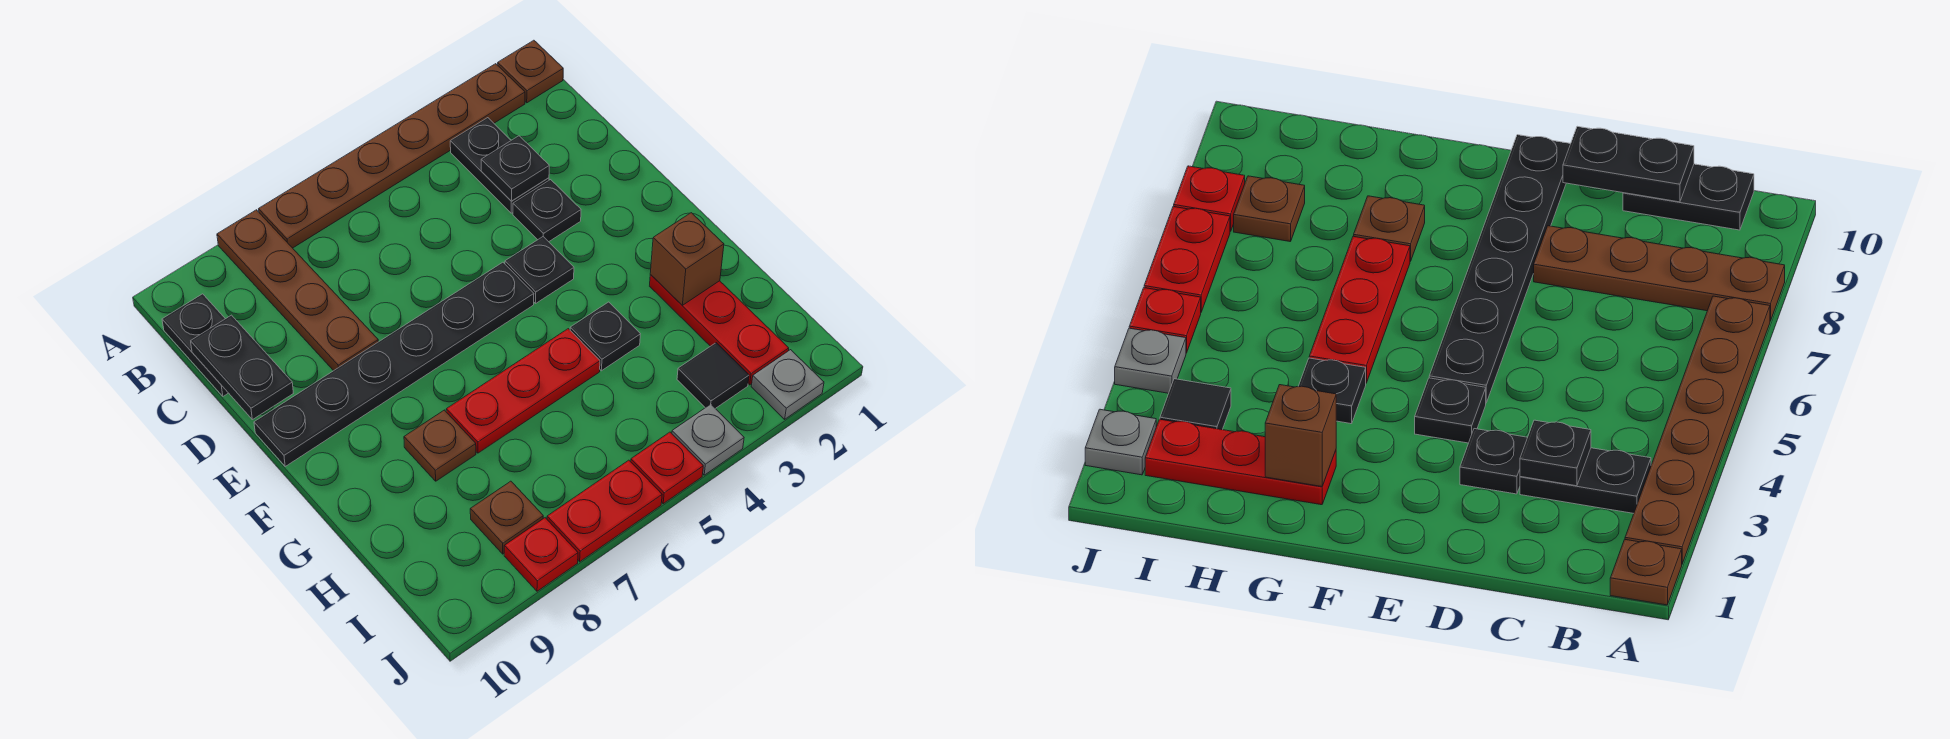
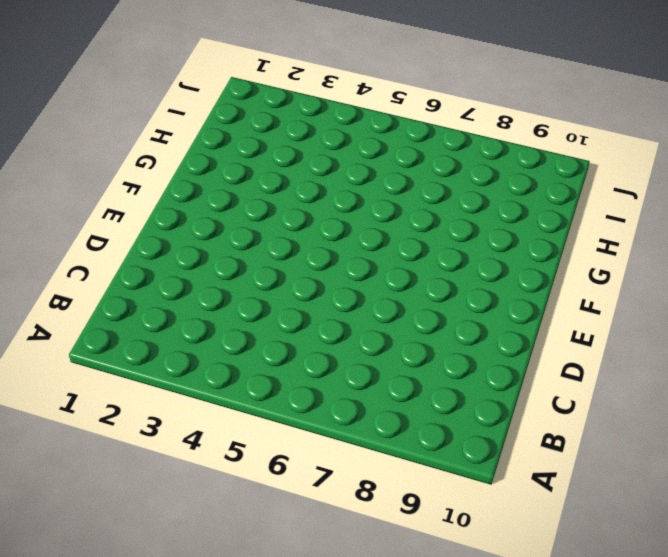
none -> brown plate A1 level 1
none -> brown plate A2:A7 level 1
none -> brown plate A8:D8 level 1

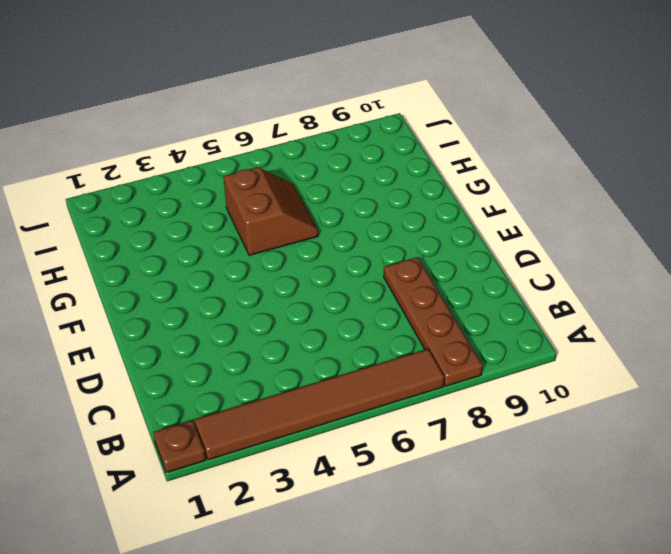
brown tile A2:A7 level 1 -> brown plate A2:A7 level 1
brown slope G5:H6 level 1 top 5 -> red plate G5:G7 level 1
none -> black plate B3:C3 level 1
none -> black plate B10:C10 level 1
none -> black plate D3 level 1

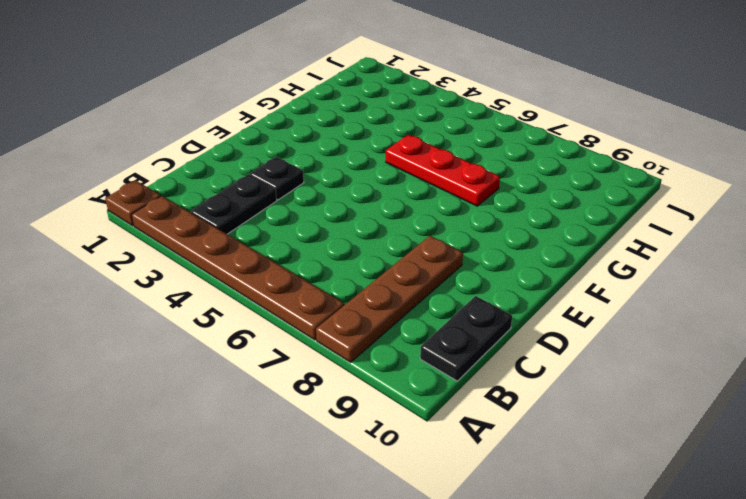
none -> black plate E4 level 1
none -> black plate E5:E10 level 1
none -> red plate G2:I2 level 1

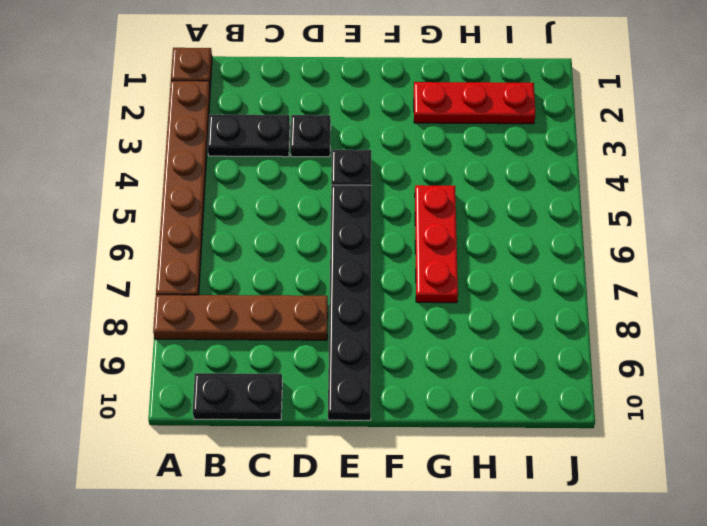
none -> black plate G4 level 1
none -> brown plate G8 level 1
none -> black tile I3 level 1

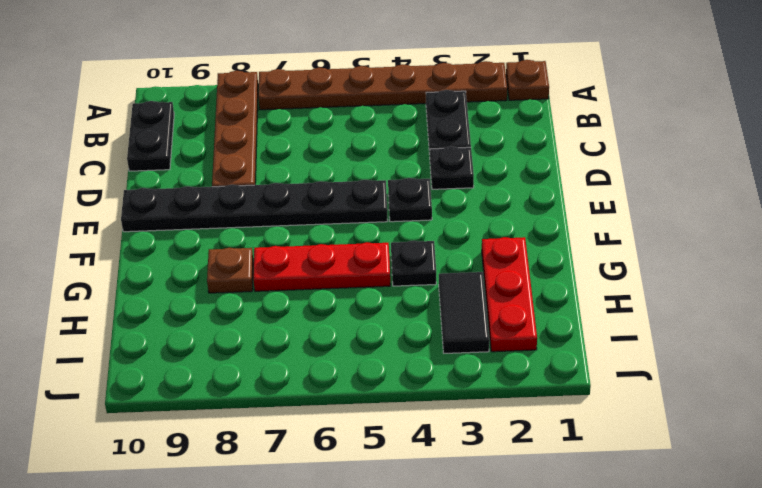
black tile H3:I3 level 1 -> black tile I3 level 1
none -> brown plate I8 level 1
none -> grey plate J2 level 1
none -> grey plate J4 level 1

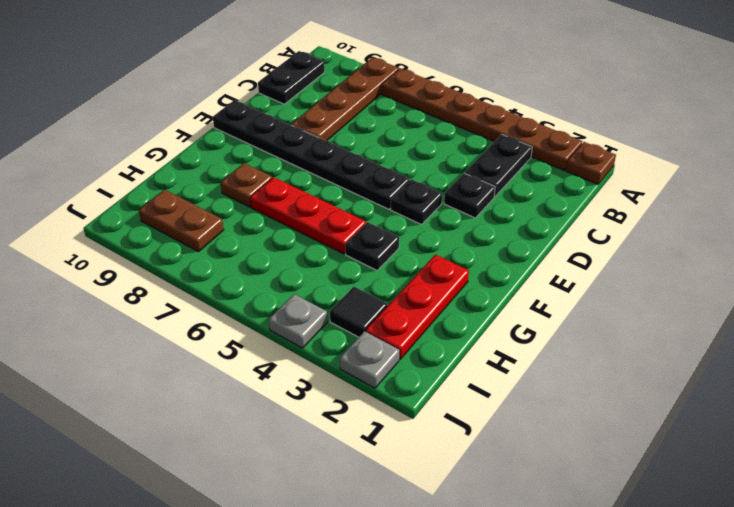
brown plate I8:I9 level 1 -> brown plate I8 level 1
none -> red plate J5 level 1
none -> red plate J6:J7 level 1
none -> red plate J8 level 1

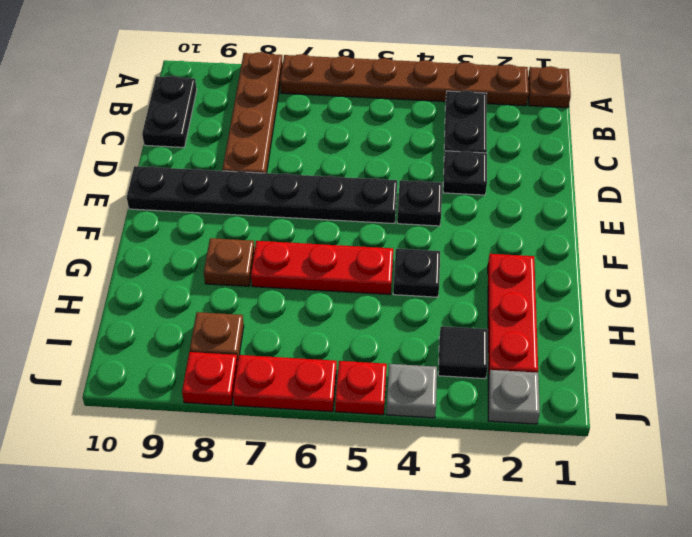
none -> black plate C3 level 2
none -> black plate C10:D10 level 2
none -> brown brick G2 level 2

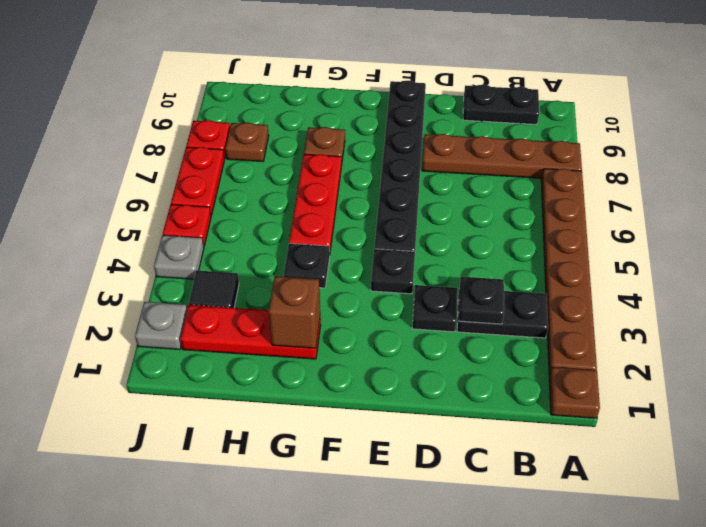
none -> black plate C10:D10 level 2

